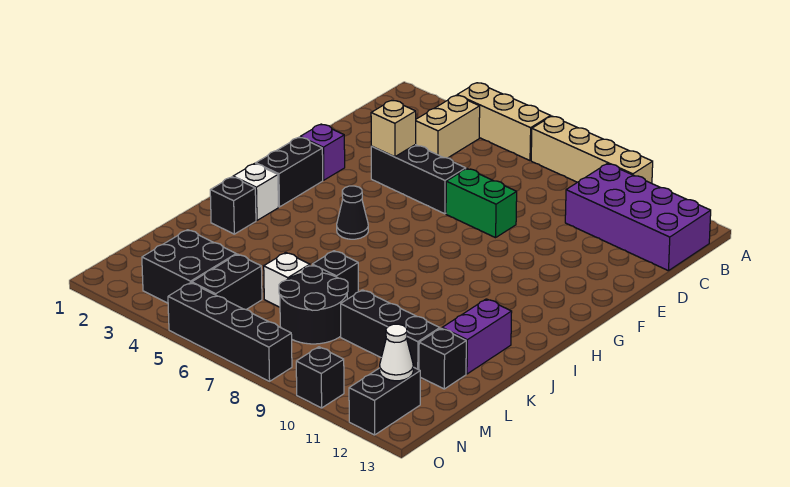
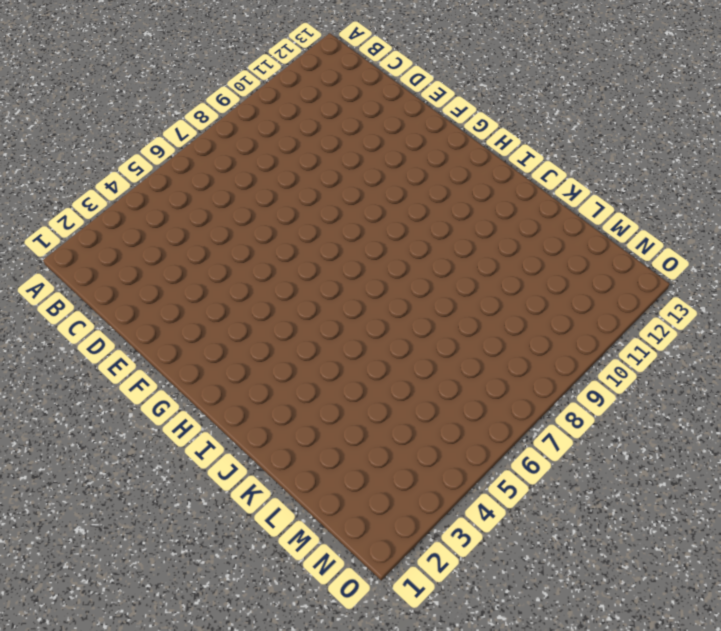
none -> tan brick A4:A6 level 1
none -> tan brick A7:A10 level 1
none -> tan brick B4:C4 level 1

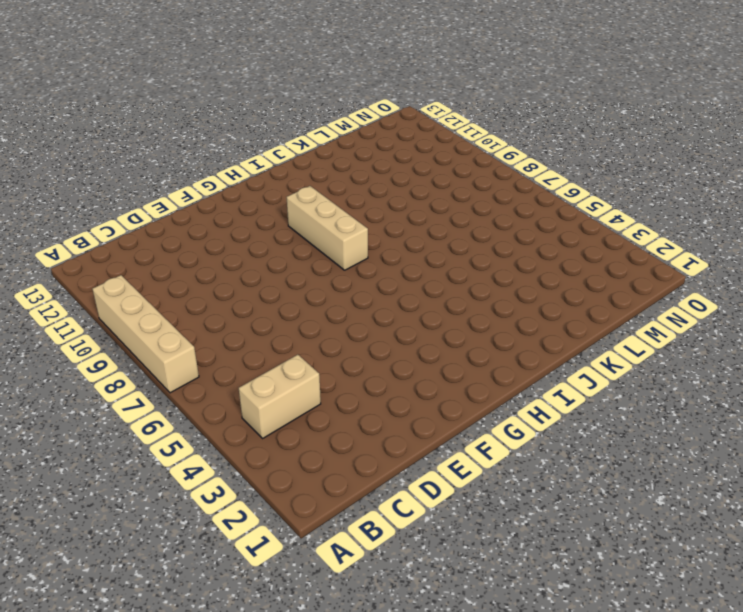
tan brick H8:H10 level 1 -> tan brick A4:A6 level 1
none -> purple brick B10:C13 level 1
none -> black brick E4:E6 level 1
none -> green brick E7:E8 level 1

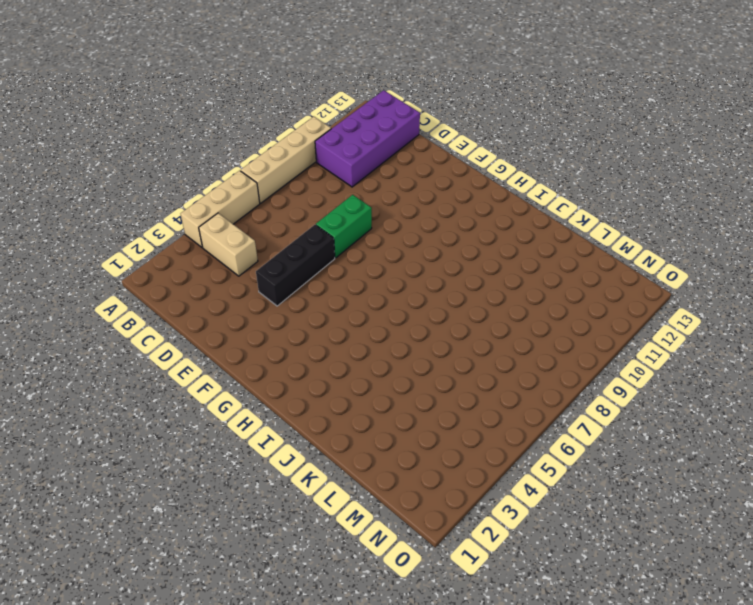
none -> purple brick F2 level 1
none -> black brick G2:H2 level 1
none -> black cone H5 level 1

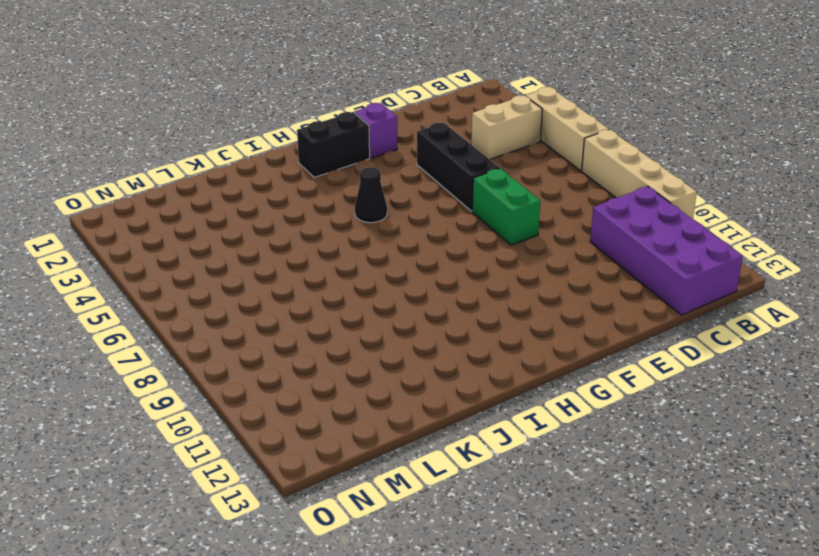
none -> white brick I2 level 1
none -> black brick J2 level 1
none -> purple brick J12:K12 level 1

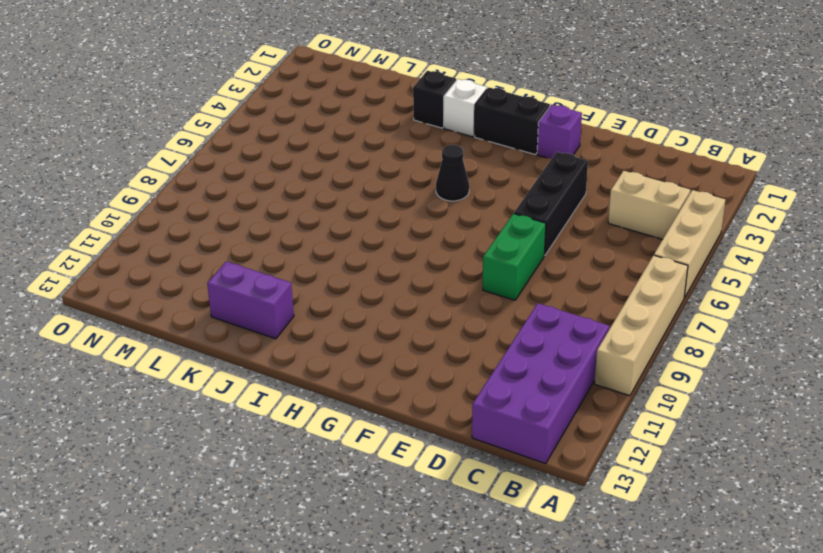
none -> black brick K7 level 1
none -> white brick L6 level 1
none -> black round brick L7:M8 level 1

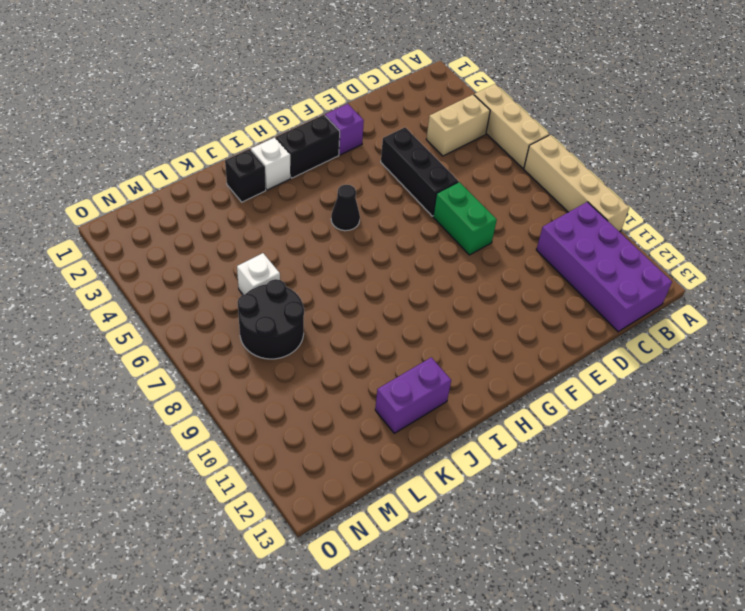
none -> black brick K7 level 1
none -> black brick L9:L11 level 1
none -> black brick L12 level 1

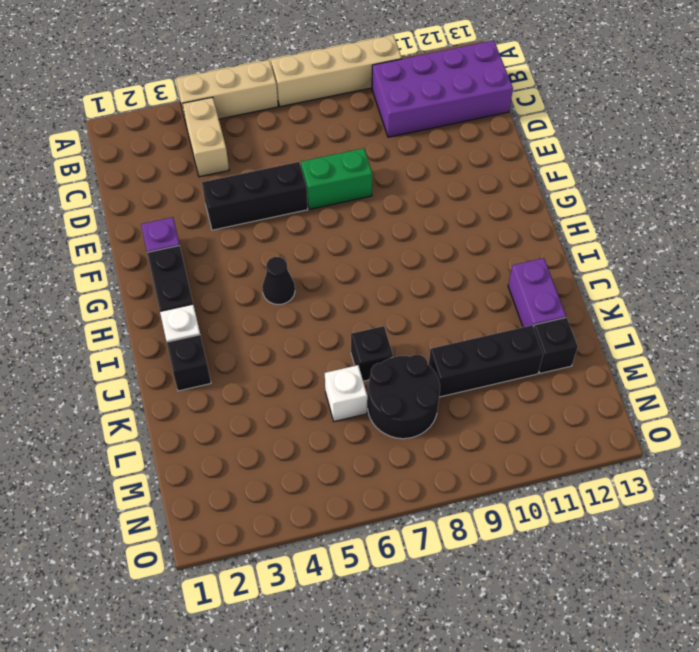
none -> black brick M3:N4 level 1
none -> black brick M5:N5 level 1
none -> black brick N12:O12 level 1

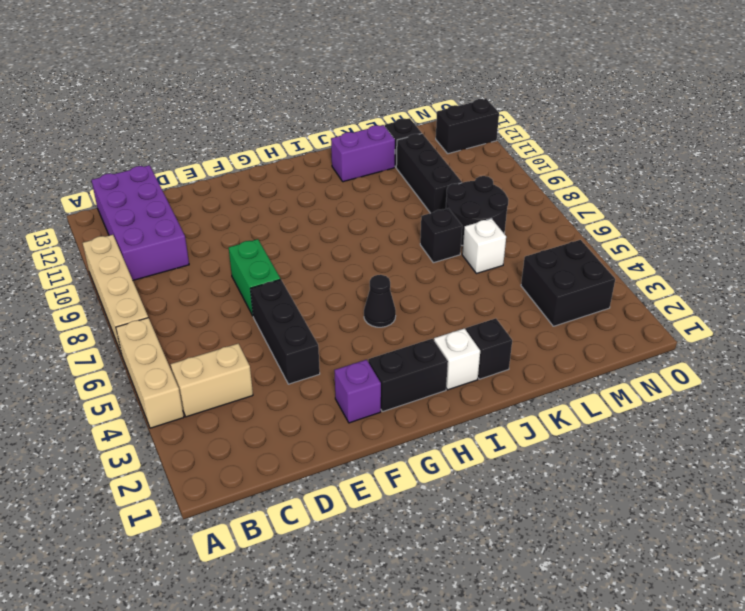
none -> black brick M5:N5 level 1
none -> black brick O5:O8 level 1
none -> black brick O10 level 1

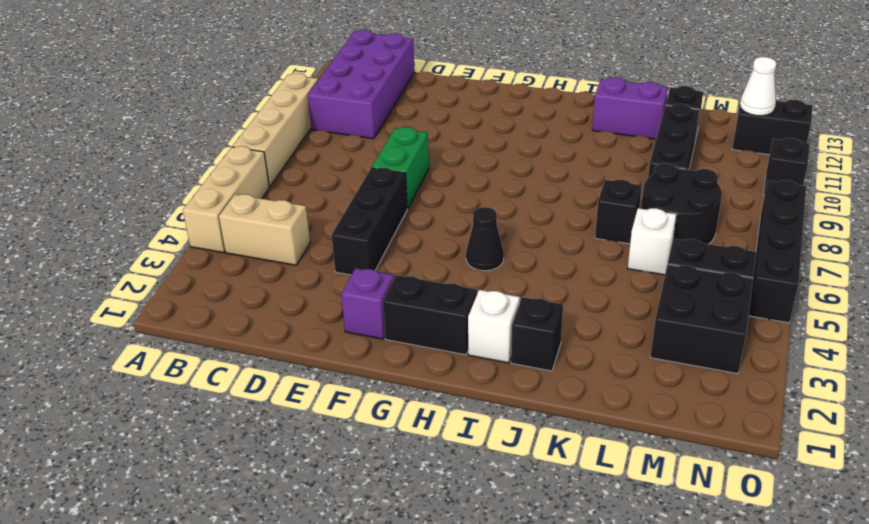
none -> tan brick E4 level 2

